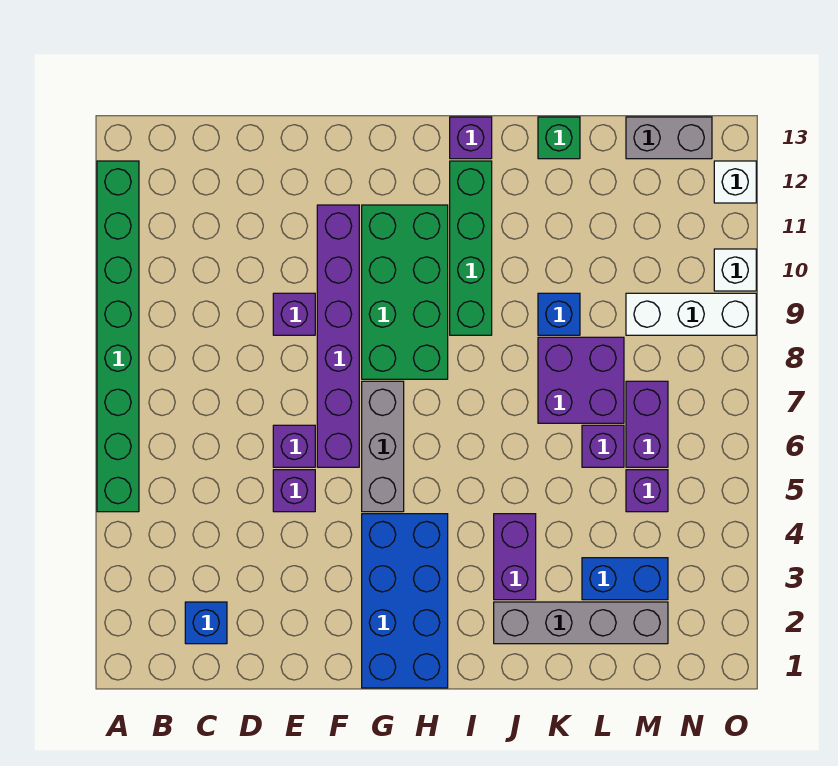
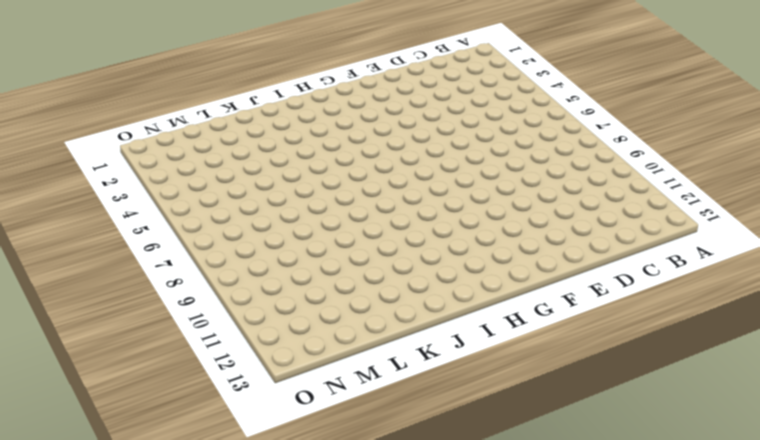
none -> green brick A5:A12 level 1
none -> blue brick C2 level 1
none -> purple brick E5 level 1

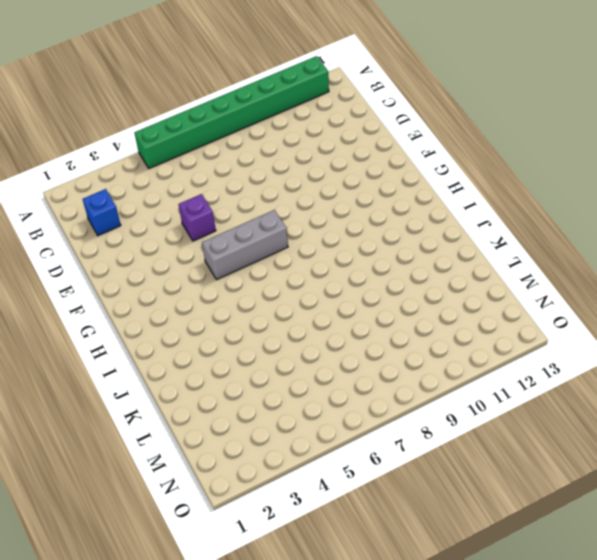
none -> purple brick E6 level 1
none -> purple brick E9 level 1
none -> purple brick F6:F11 level 1

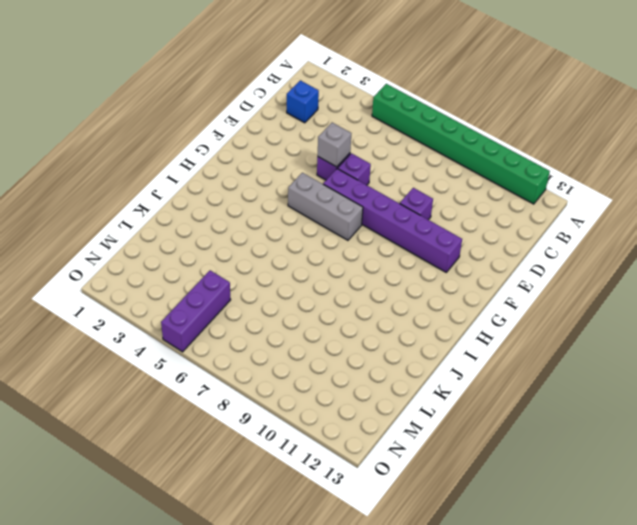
grey brick E5 level 2 -> none
purple brick M5:O5 level 1 -> purple brick M5 level 1
none -> blue brick G1:H4 level 1
none -> green brick G8:H11 level 1
none -> green brick I9:I12 level 1

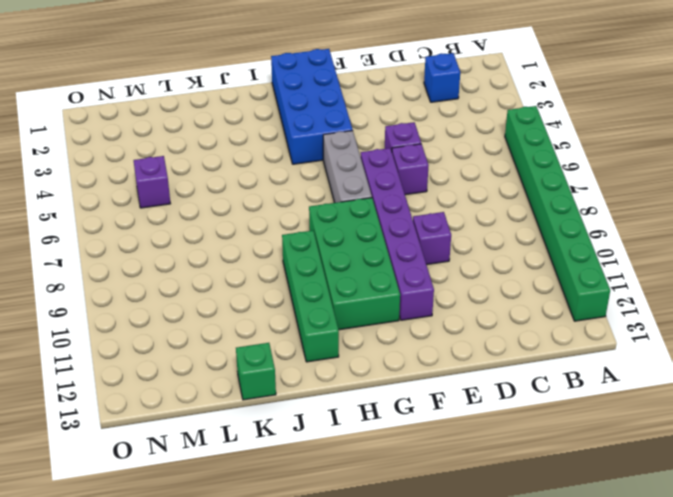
none -> purple brick I13 level 1
none -> grey brick J2:M2 level 1
none -> purple brick J3:J4 level 1

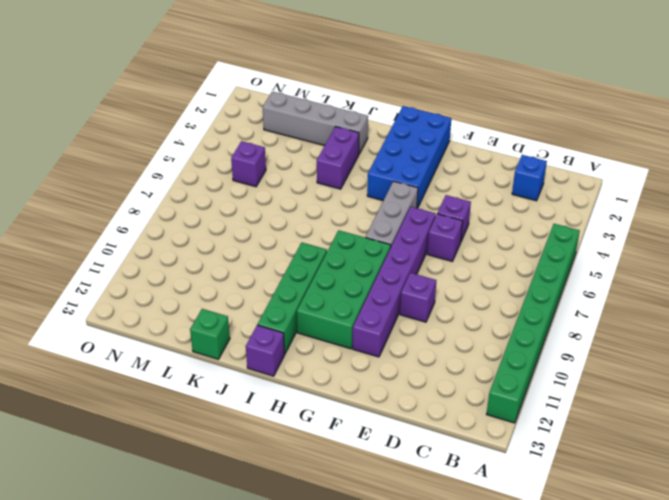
none -> purple brick K7:L8 level 1
none -> blue brick K9 level 1
none -> blue brick L3:M3 level 1

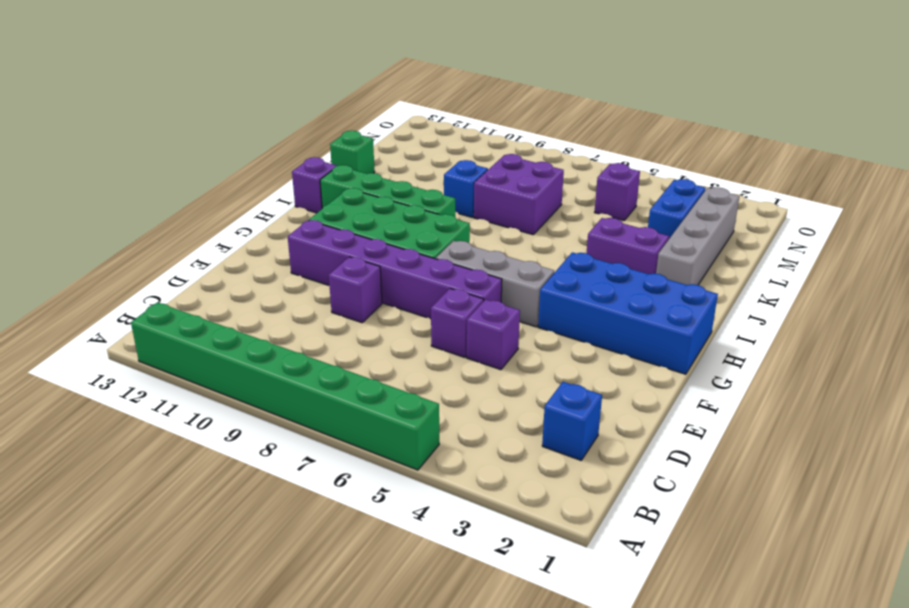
none -> purple brick L6 level 1
none -> purple brick M6:M7 level 1
none -> white brick M9:O9 level 1

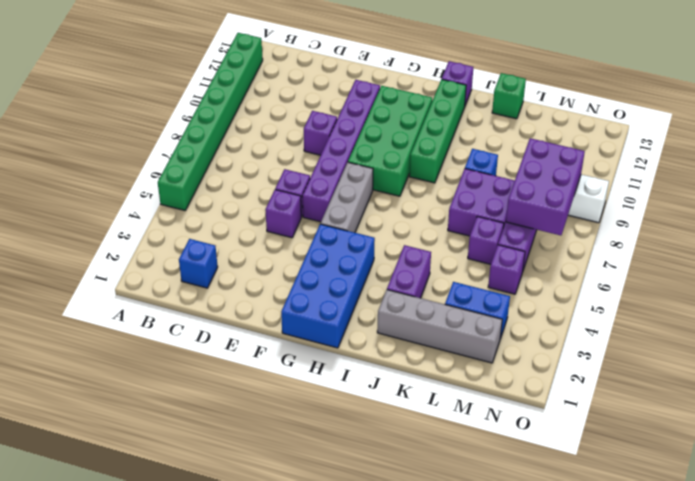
purple brick M7:N9 level 2 -> none
none -> grey brick M13:N13 level 1
none -> white brick O10 level 1
none -> white brick O12 level 1

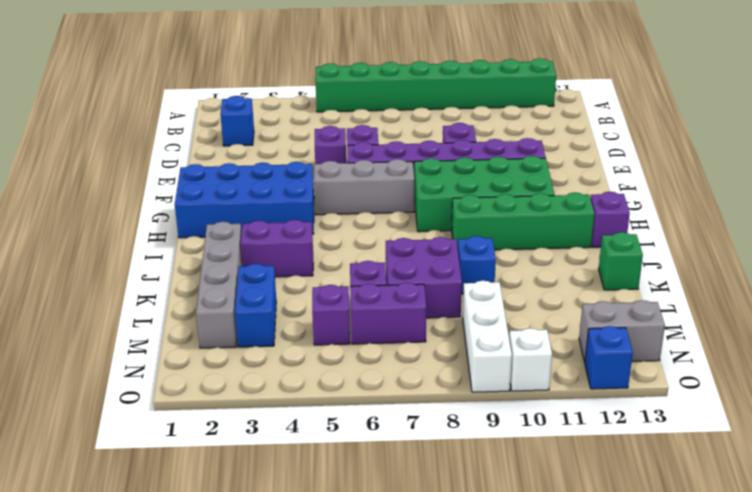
grey brick N12:N13 level 1 -> grey brick M13:N13 level 1
blue brick O12 level 1 -> white brick O12 level 1

